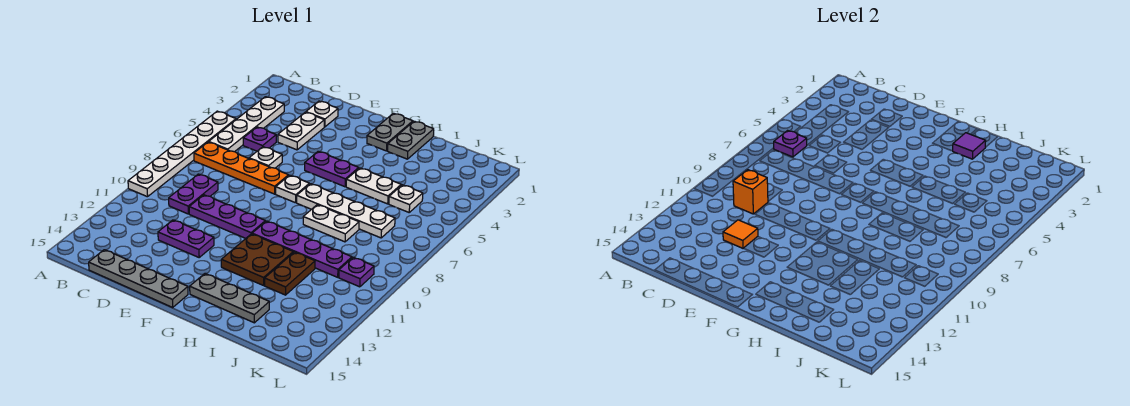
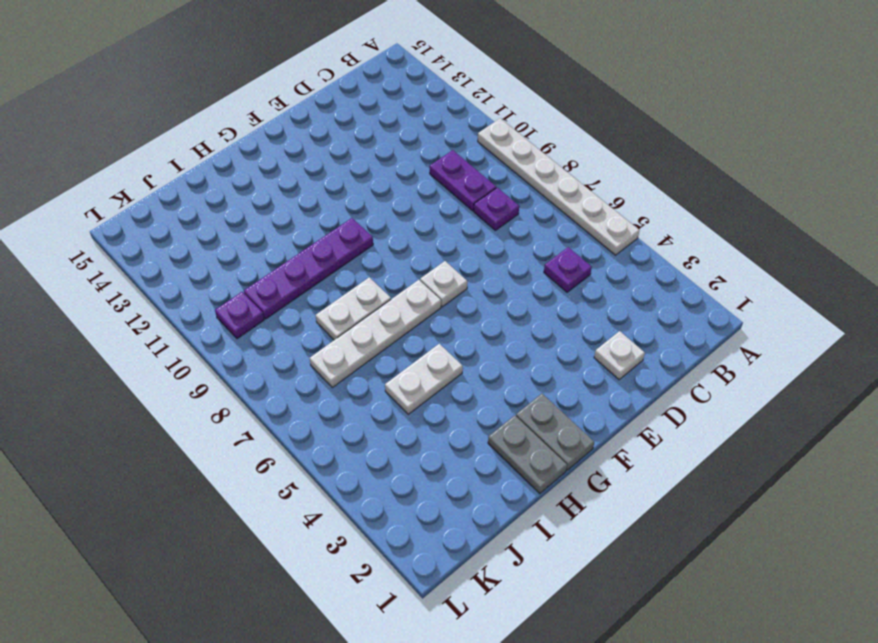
purple plate C8 level 1 -> purple plate B6 level 2
none -> white plate B3:B6 level 1
none -> orange plate B7:E7 level 1
none -> grey plate C15:F15 level 1

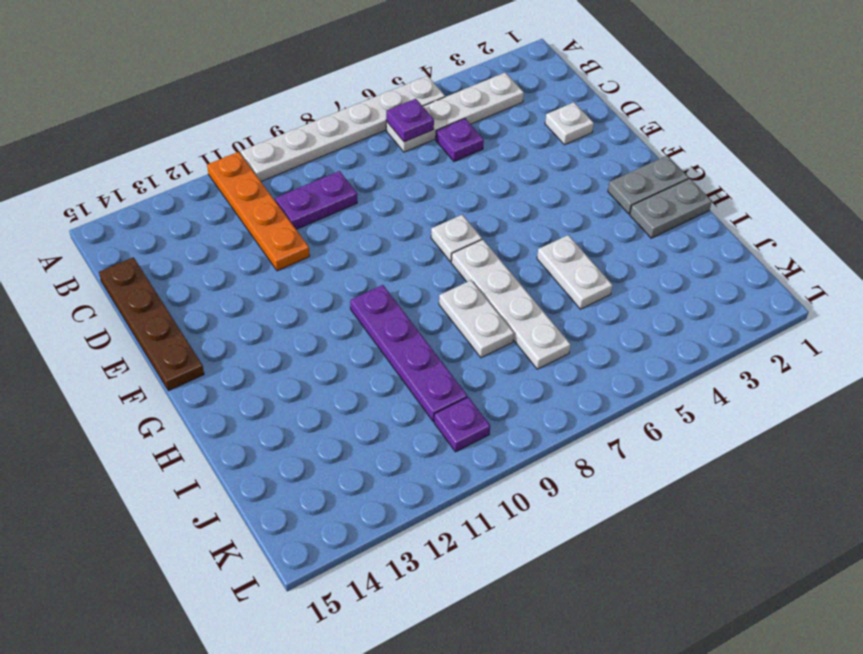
orange plate A11:D11 level 1 -> orange plate B7:E7 level 1
brown plate C15:F15 level 1 -> grey plate C15:F15 level 1
none -> white plate D3:D4 level 1
none -> white plate D6 level 1
none -> purple plate D10:F10 level 1

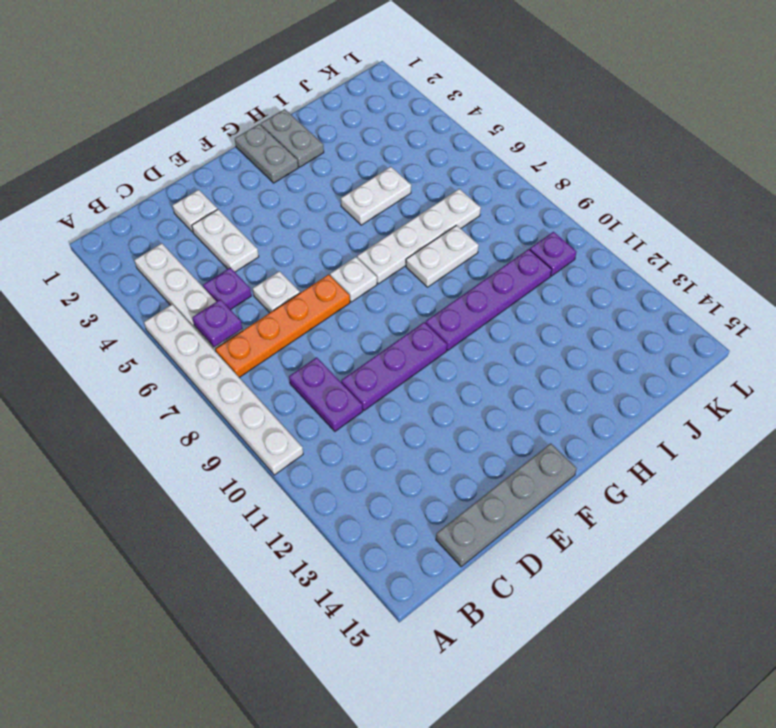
none -> purple plate D12:E12 level 1
none -> purple plate F5:G5 level 1
none -> brown plate G11:H12 level 1

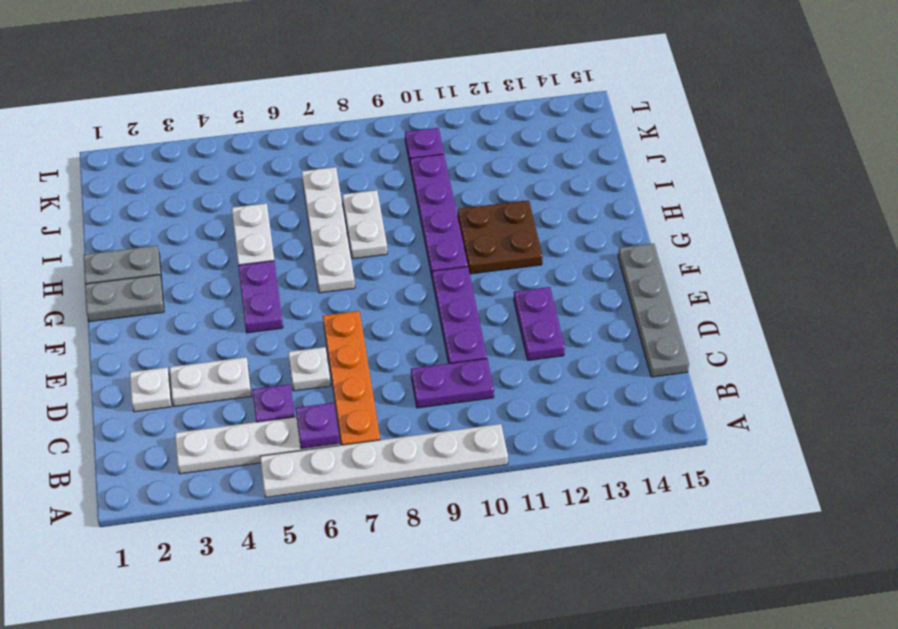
none -> white plate F7 level 1
none -> grey plate G14:I14 level 1
none -> brown plate I11:I12 level 1

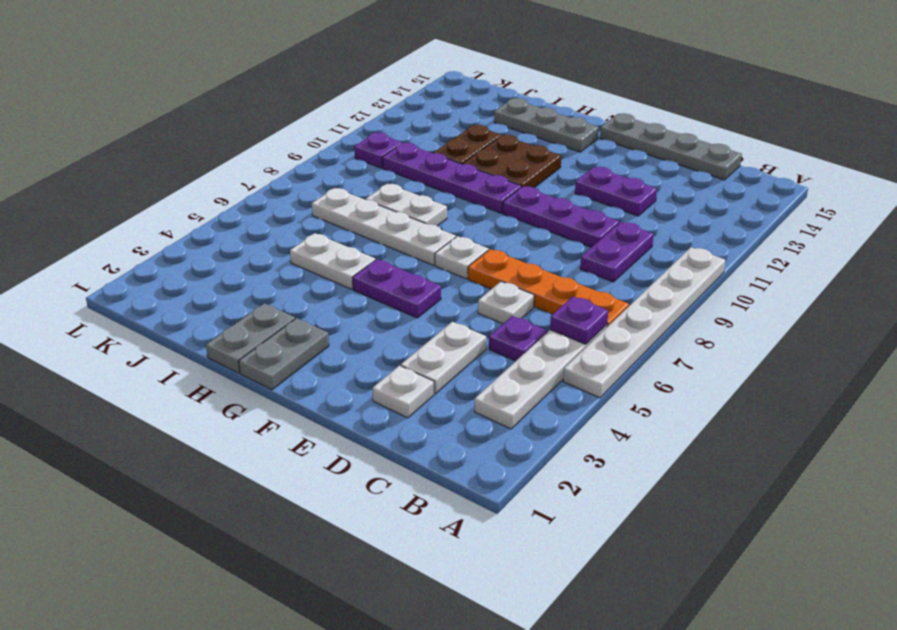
none -> white plate J5 level 1
none -> orange brick C10 level 2
none -> orange tile D12 level 2

